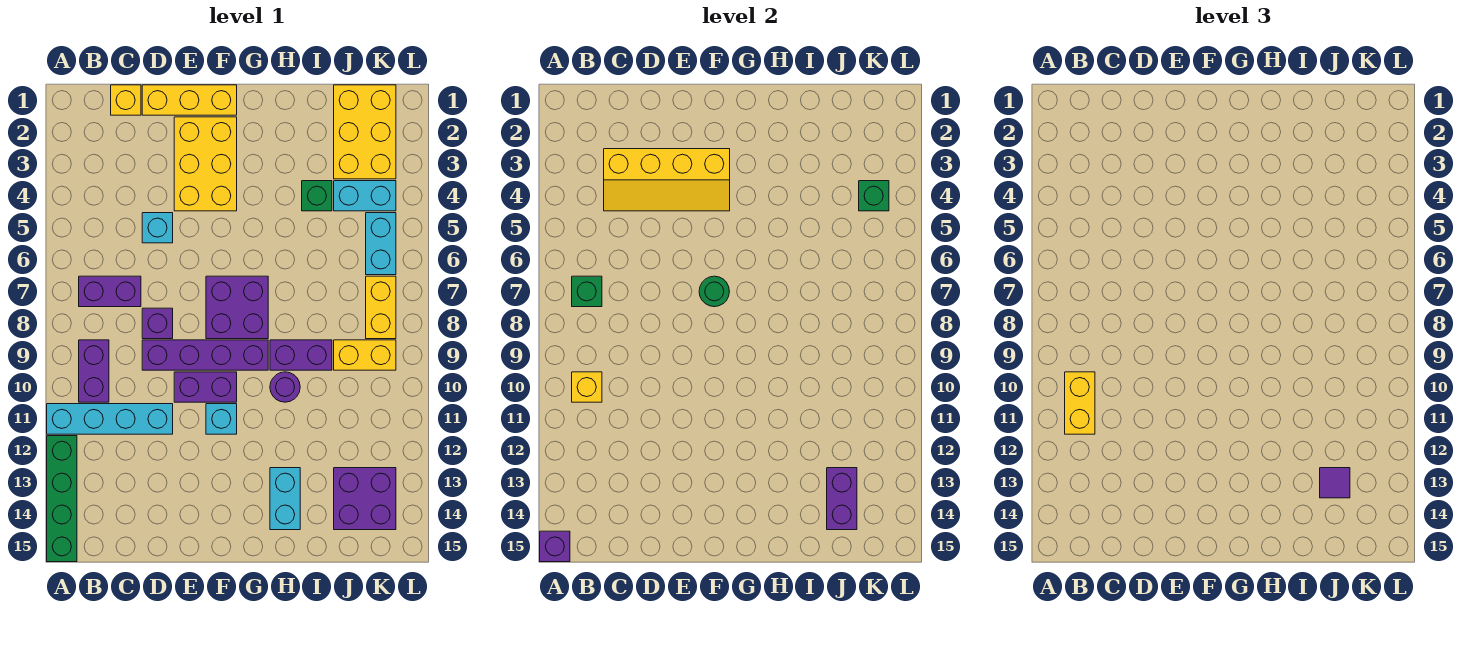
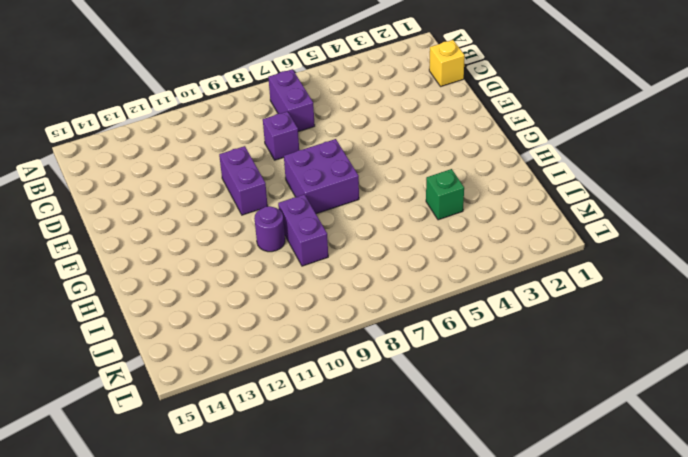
none -> cyan brick A11:D11 level 1
none -> green brick A12:A15 level 1
none -> purple brick B9:B10 level 1
none -> yellow brick D1:F1 level 1

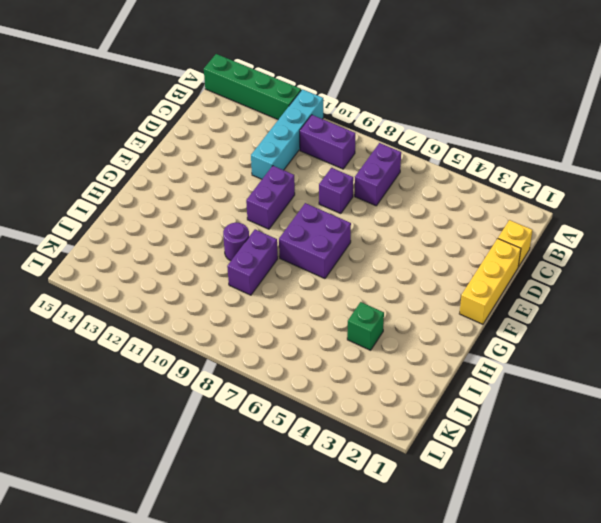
none -> cyan brick D5 level 1
none -> purple brick D9:G9 level 1
none -> yellow brick E2:F4 level 1
none -> cyan brick F11 level 1

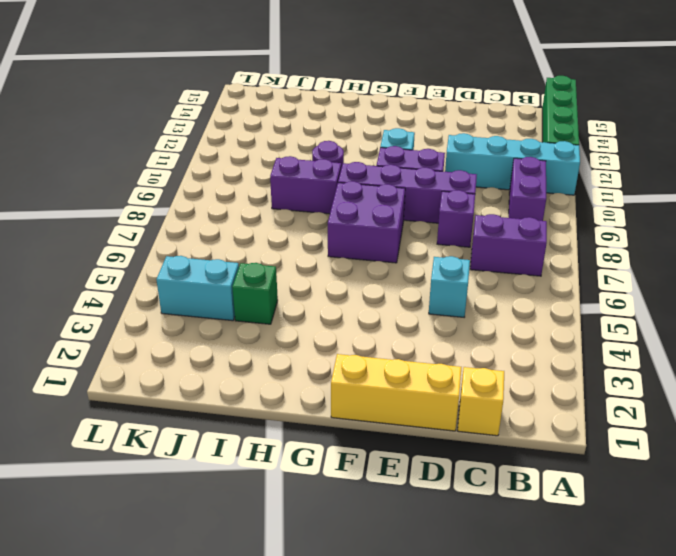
none -> yellow brick E2:F4 level 1
none -> cyan brick H13:H14 level 1
none -> yellow brick J1:K3 level 1
none -> yellow brick J9:K9 level 1

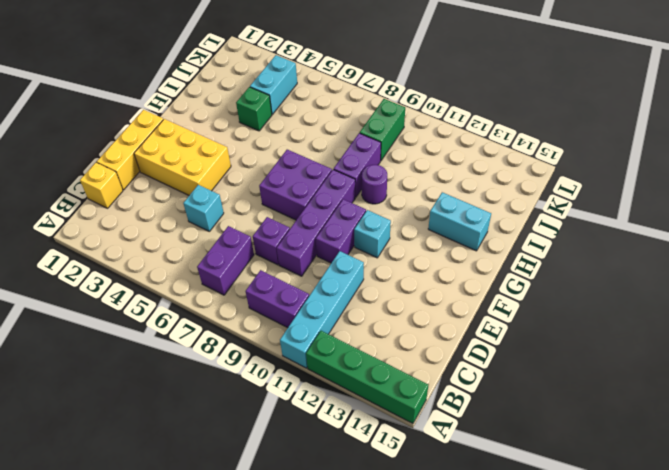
green brick J9:K9 level 1 -> yellow brick J9:K9 level 1
none -> yellow brick J1:K3 level 1
none -> purple brick J13:K14 level 1
none -> cyan brick K5:K6 level 1
none -> yellow brick K7:K8 level 1

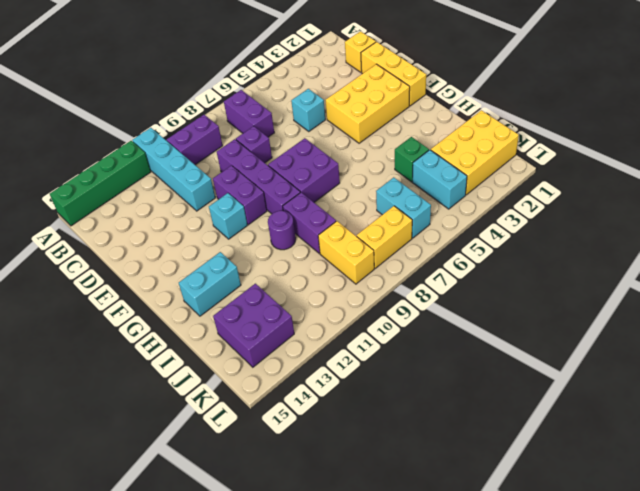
cyan brick J6:K6 level 1 -> cyan brick K5:K6 level 1
none -> purple brick A15 level 2
none -> green brick B7 level 2
none -> yellow brick B10 level 2
none -> yellow slope C3:F4 level 2 top 3

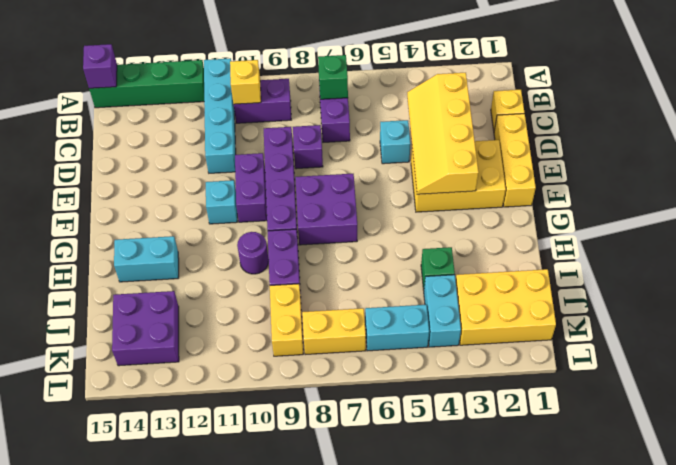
none -> green round brick F7 level 2
none -> purple brick J13:J14 level 2
none -> green brick K4 level 2
none -> yellow brick B10:B11 level 3

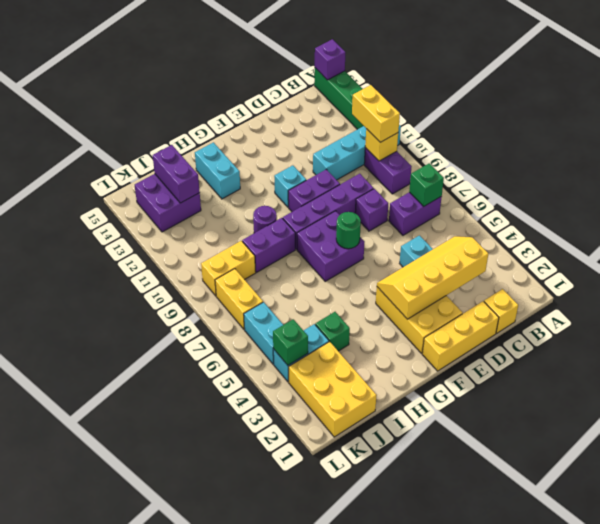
none -> purple tile J13 level 3

